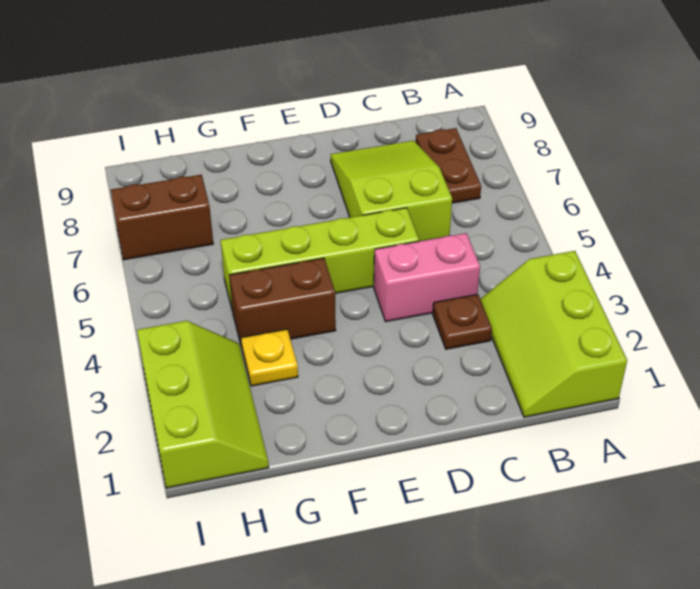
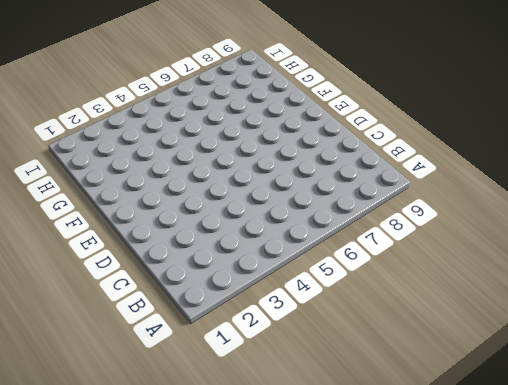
none -> lime slope A1:B3 level 1 top A
none -> brown plate B7:B8 level 1

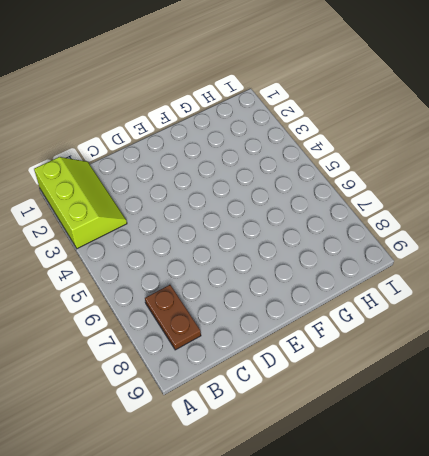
none -> brown plate C3 level 1
none -> pink brick C4:D4 level 1

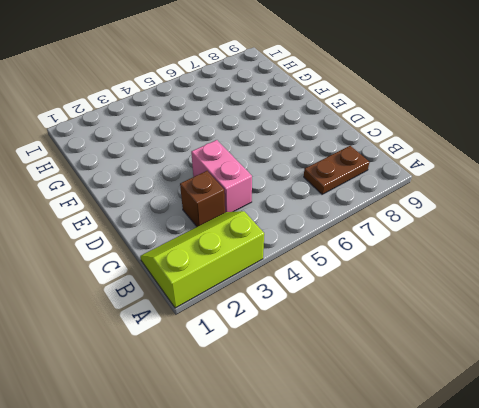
brown brick C3 level 1 -> brown plate C3 level 1
none -> lime slope C6:D8 level 1 top 6
none -> lime brick D5:G5 level 1

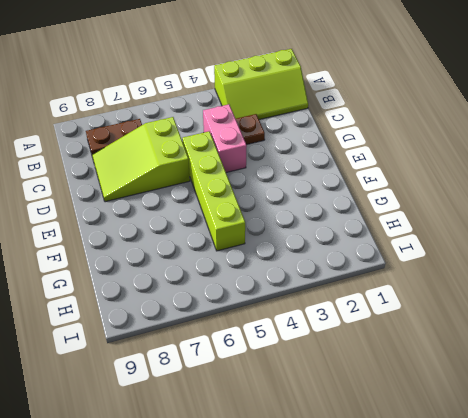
none -> brown brick F4:G4 level 1
none -> yellow plate G3 level 1

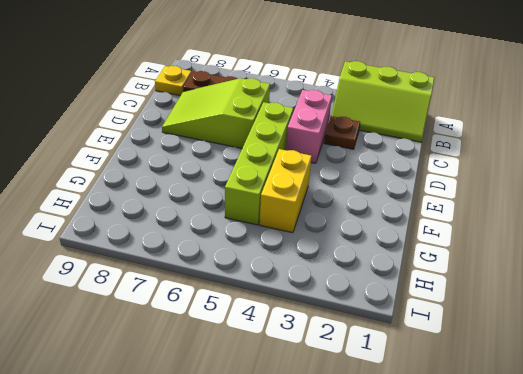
yellow plate B9 level 1 -> yellow plate G3 level 1
yellow brick F4:G4 level 1 -> brown brick F4:G4 level 1
none -> lime slope H1:I3 level 1 top I
none -> brown brick H7:I7 level 1

